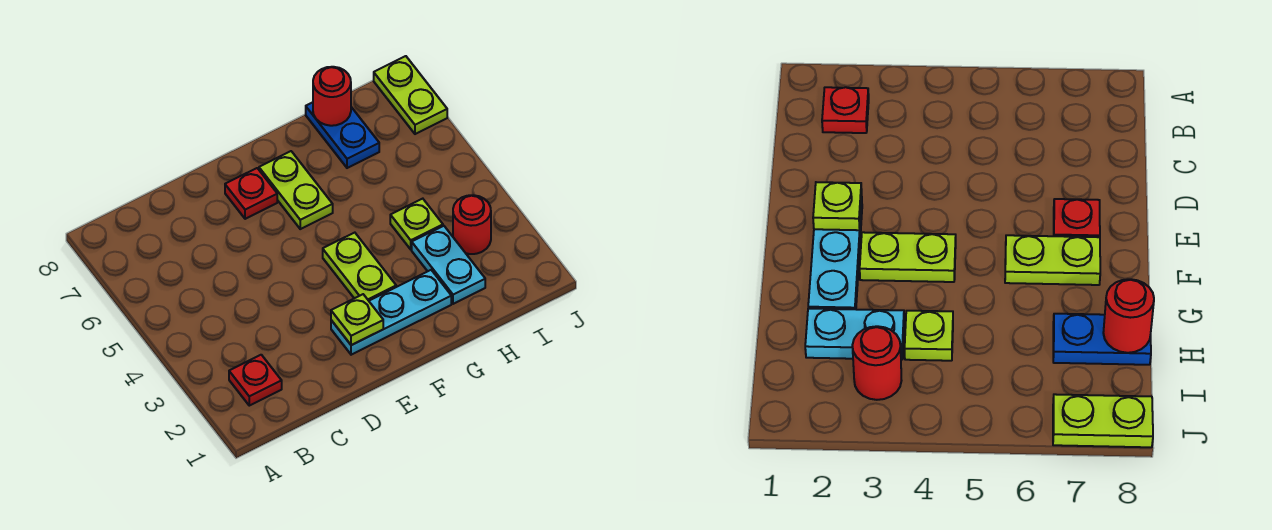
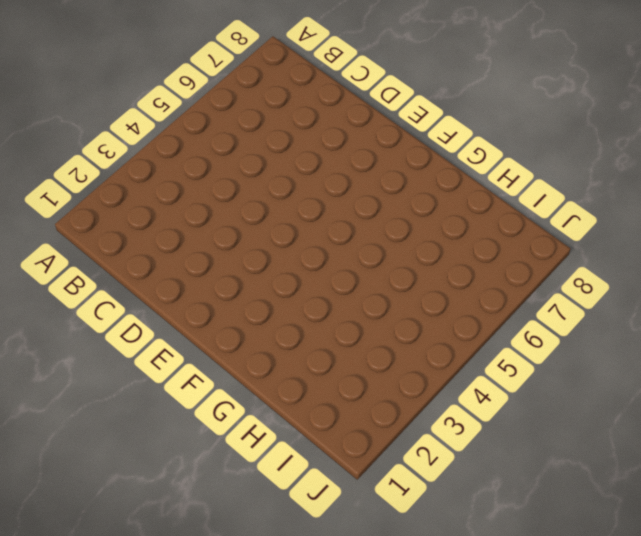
none -> red plate B2 level 1
none -> cyan plate E2:G2 level 1
none -> red plate E7 level 1

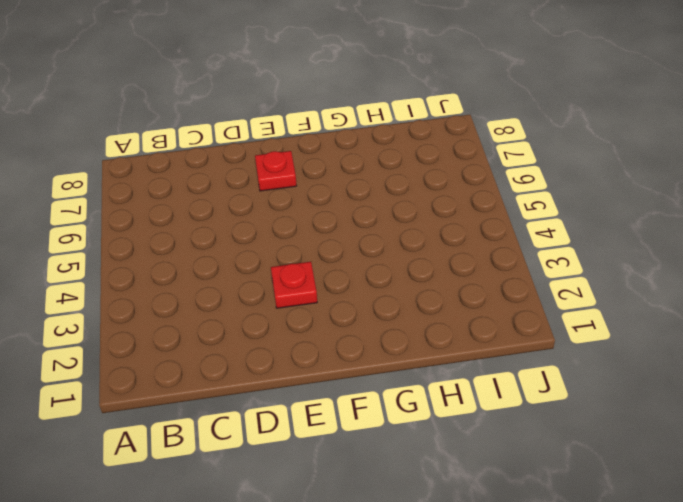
red plate E3 level 1 -> red plate B2 level 1
none -> cyan plate E2:G2 level 1
none -> lime plate F3:F4 level 1
none -> lime plate F6:F7 level 1

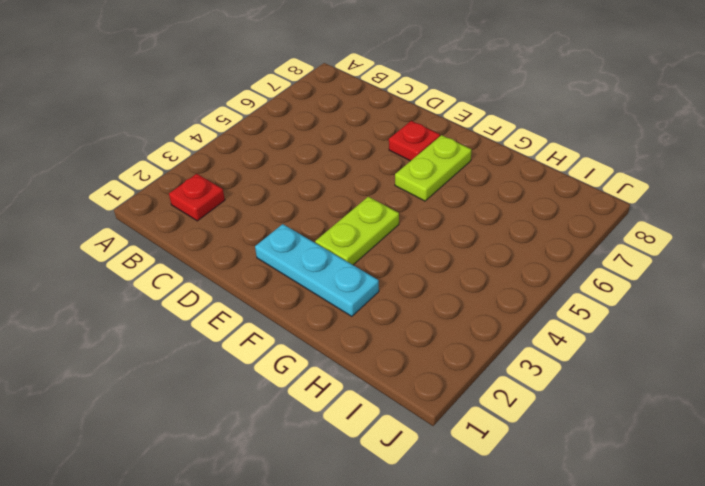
none -> cyan plate H2:H3 level 1
none -> lime plate H4 level 1
none -> blue plate H7:H8 level 1

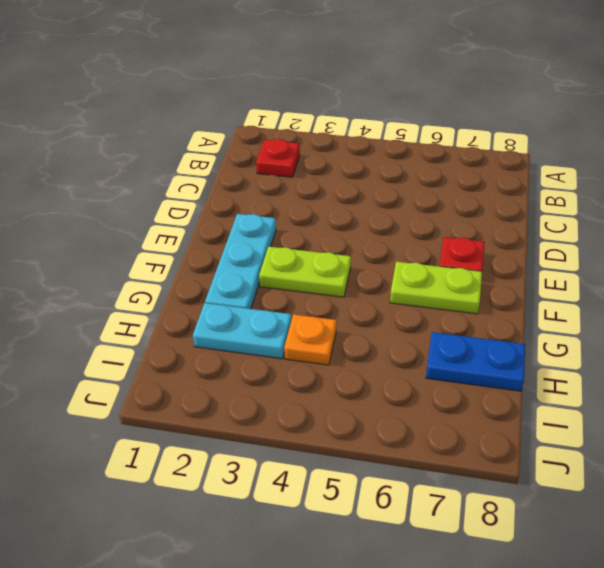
orange plate H4 level 1 -> lime plate H4 level 1
none -> red round brick I3 level 1
none -> lime plate J7:J8 level 1
none -> lime plate E2 level 2

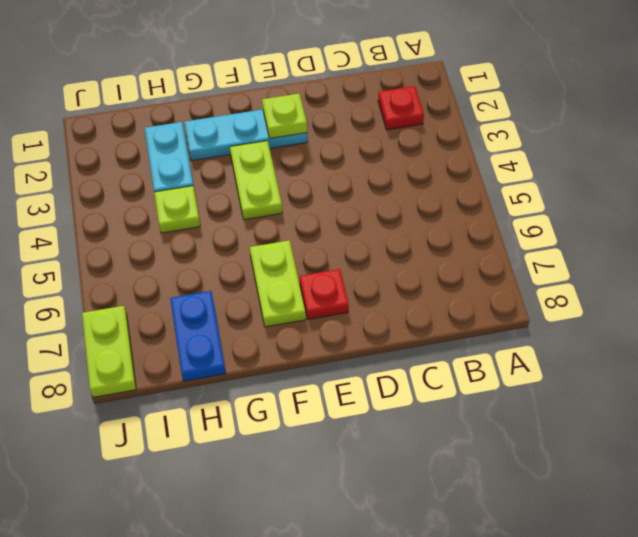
none -> red round brick I3 level 1
none -> red round brick H8 level 2

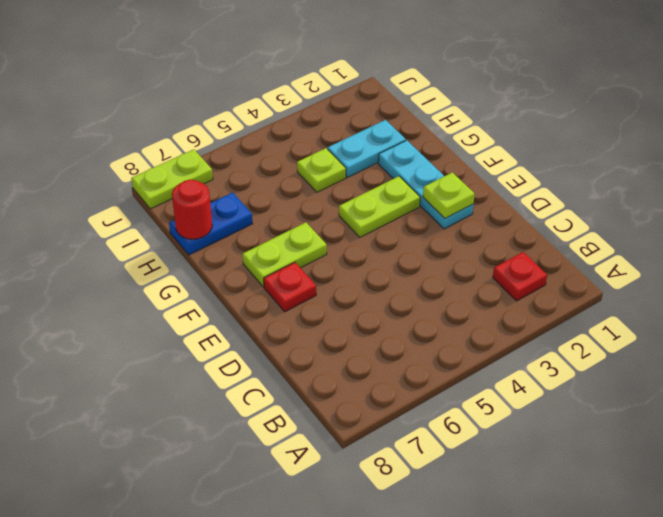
none -> red round brick I3 level 1

